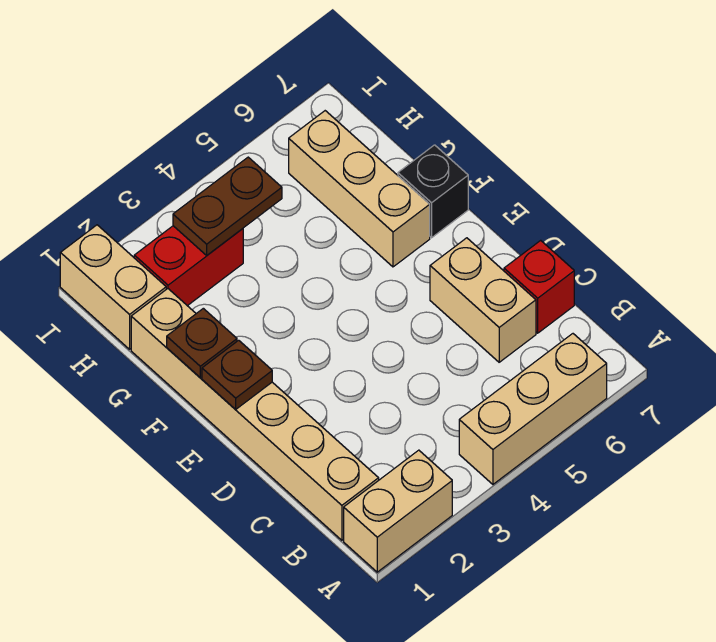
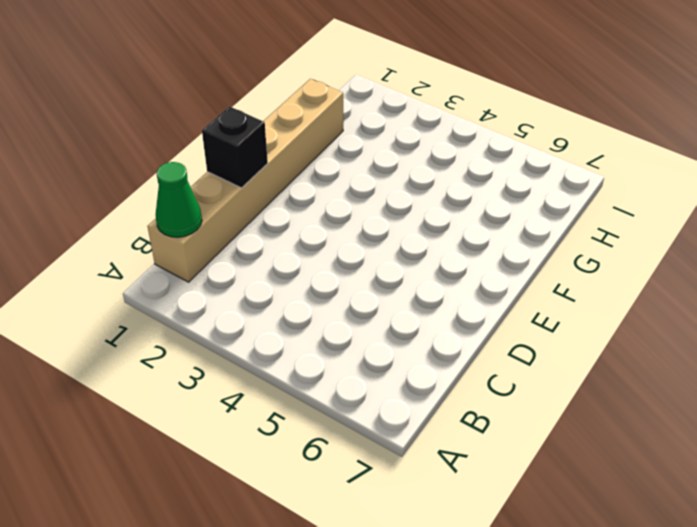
green cone B1 level 2 -> none
black brick D1 level 2 -> black brick F7 level 1
none -> tan brick A1:A2 level 1
none -> tan brick A4:A6 level 1
none -> tan brick C6:D6 level 1

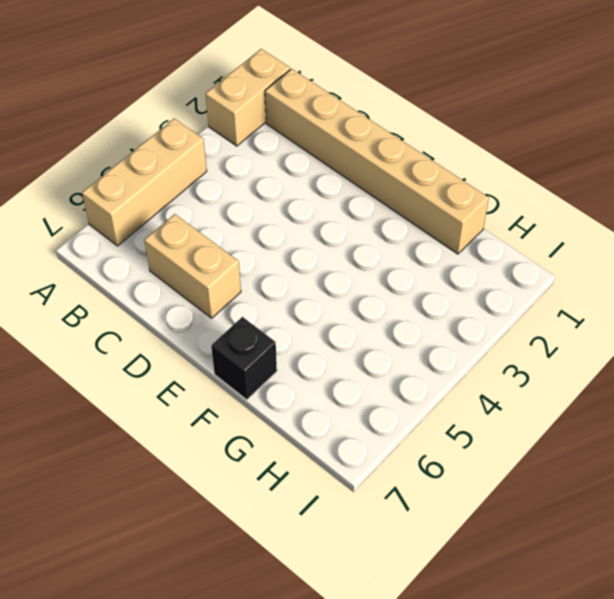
none -> red brick C7 level 1
none -> tan brick F6:H6 level 1
none -> tan brick H1:I1 level 1

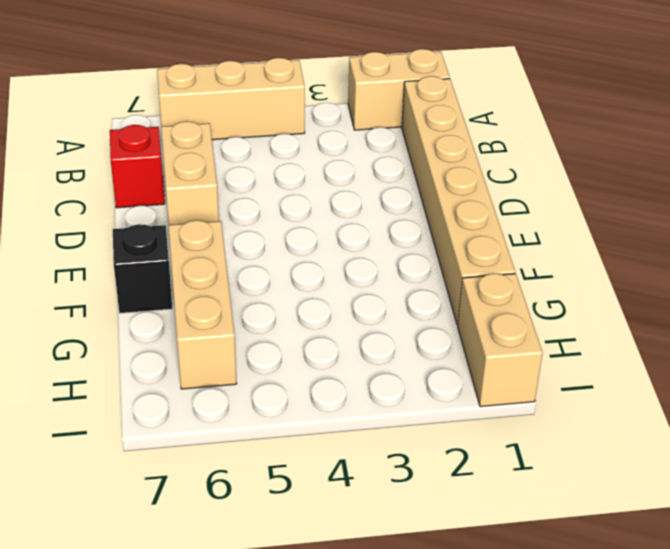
none -> red brick H2:H3 level 1
none -> brown plate E1 level 2
none -> brown plate F1 level 2

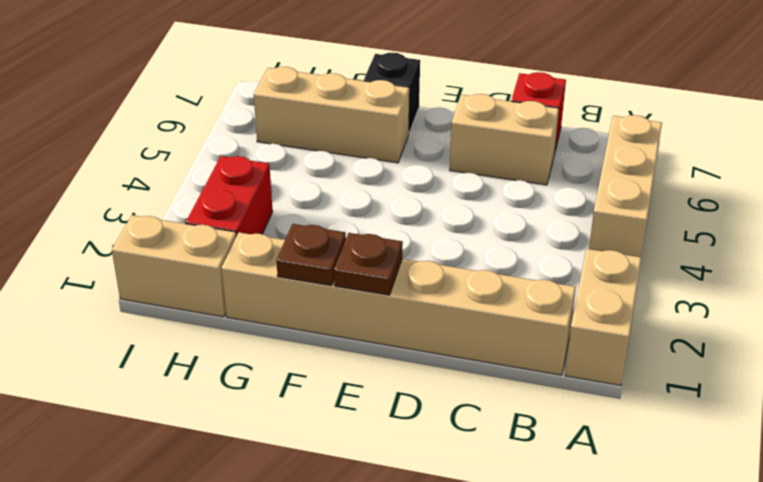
none -> brown plate H3:H4 level 2

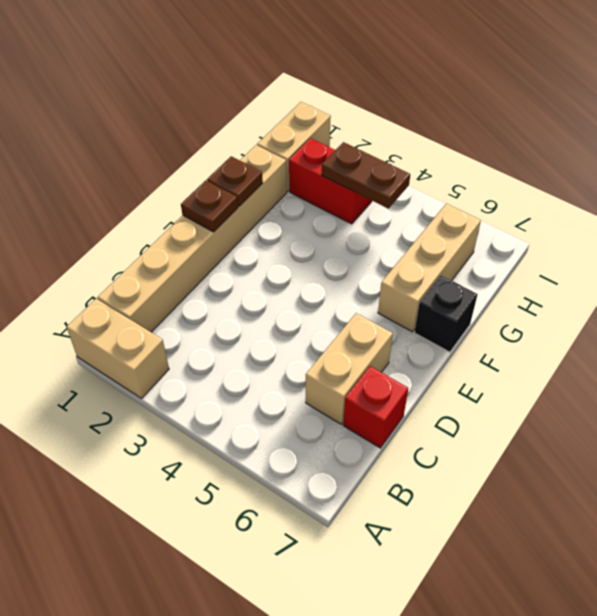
none -> tan brick A4:A6 level 1

